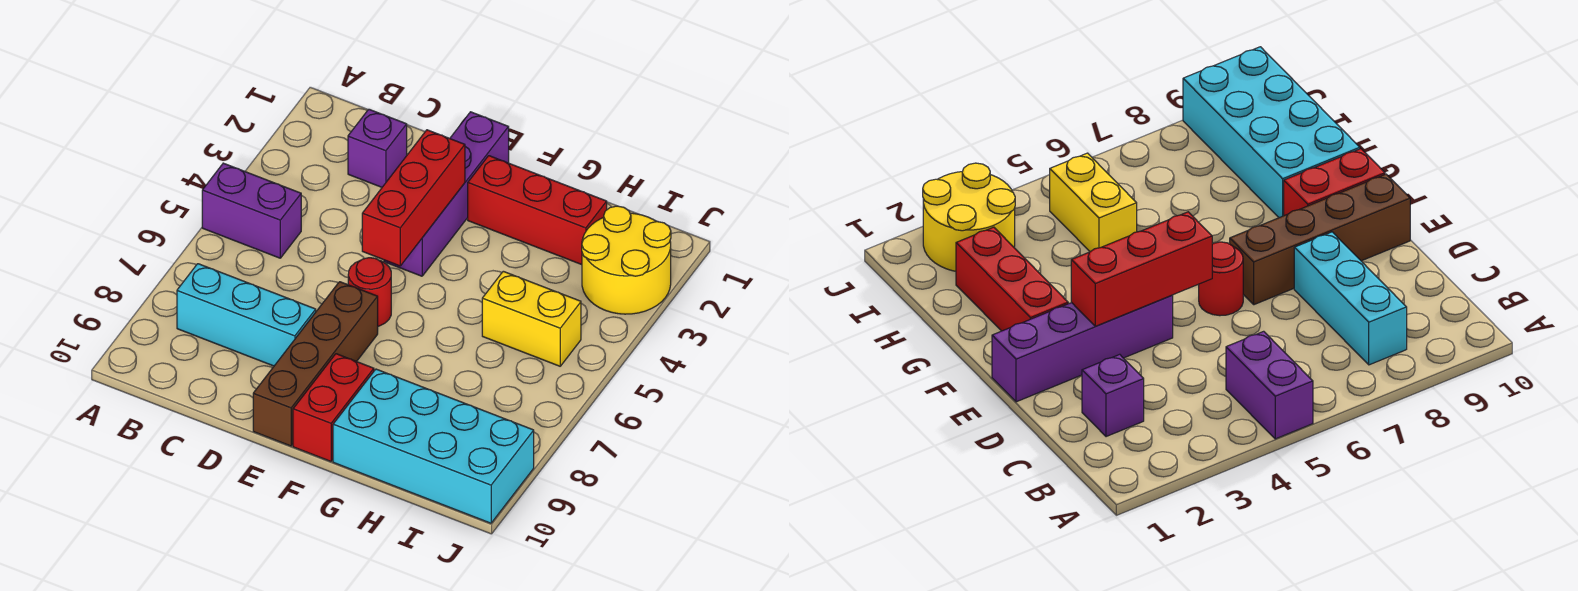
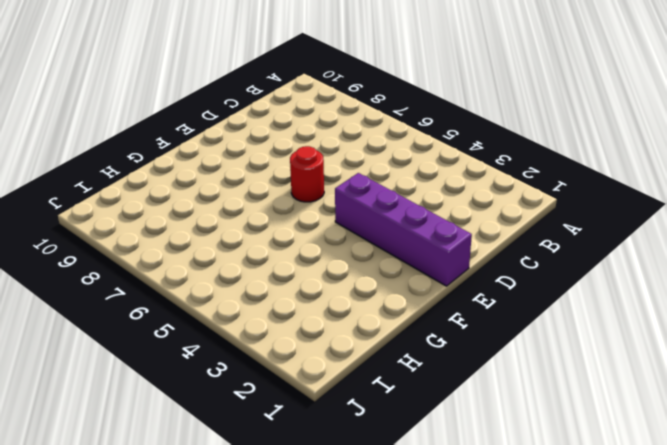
none -> purple brick A5:B5 level 1
none -> cyan brick B8:D8 level 1
none -> purple brick C2 level 1

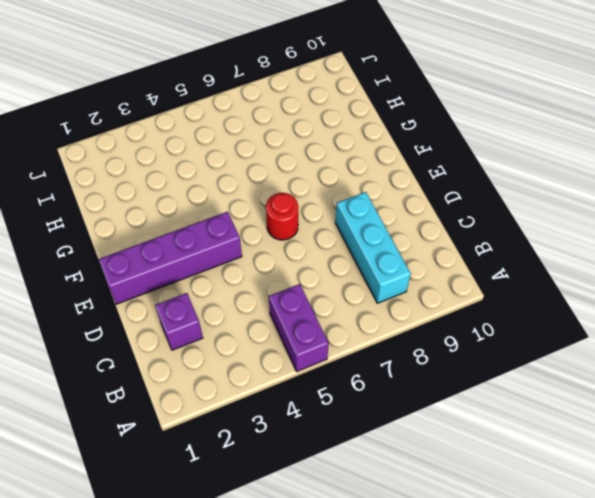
none -> brown brick E7:E10 level 1
none -> red brick F2:H2 level 1
none -> red brick F9:F10 level 1

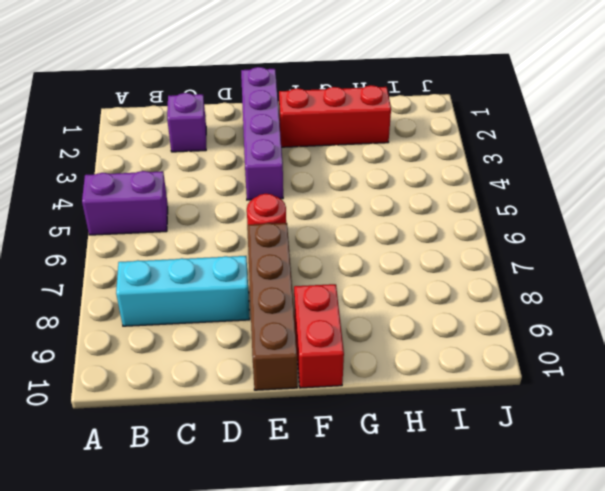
none -> cyan brick G9:J10 level 1
none -> yellow brick H5:I5 level 1
none -> yellow round brick I2:J3 level 1

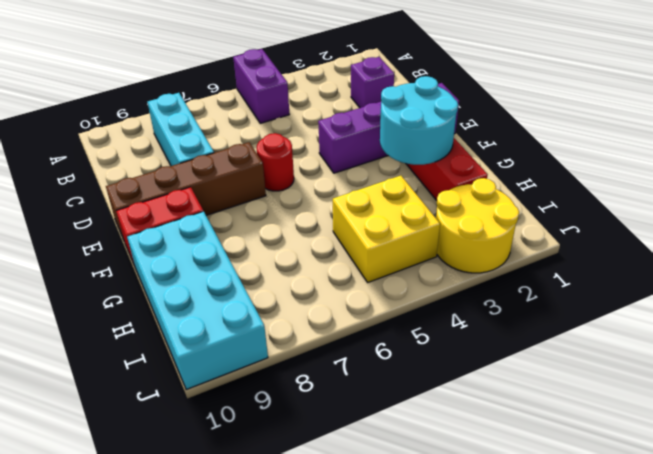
cyan round brick F2:G3 level 2 -> none
yellow brick H4:I5 level 1 -> yellow brick H5:I5 level 1
none -> red brick E3:E5 level 2

